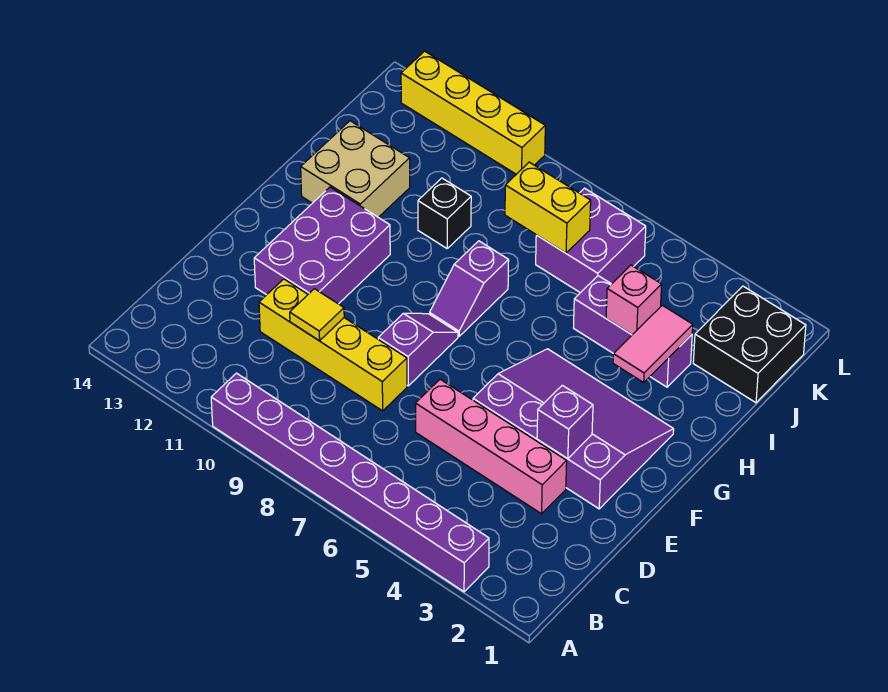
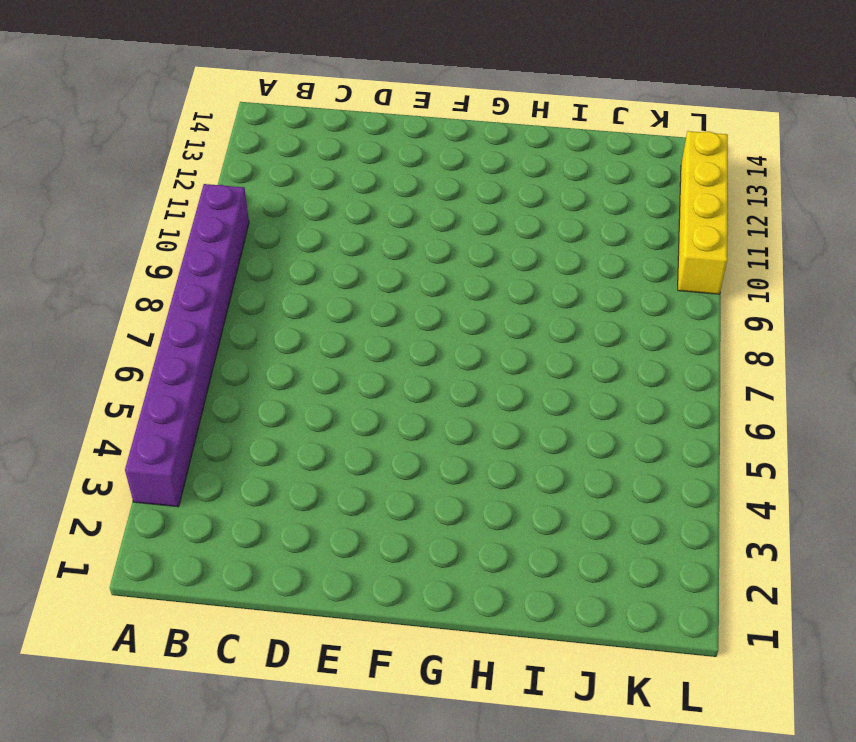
none -> pink brick D3:D6 level 1
none -> yellow brick D8:D11 level 1
none -> purple slope E2:G5 level 1 top E

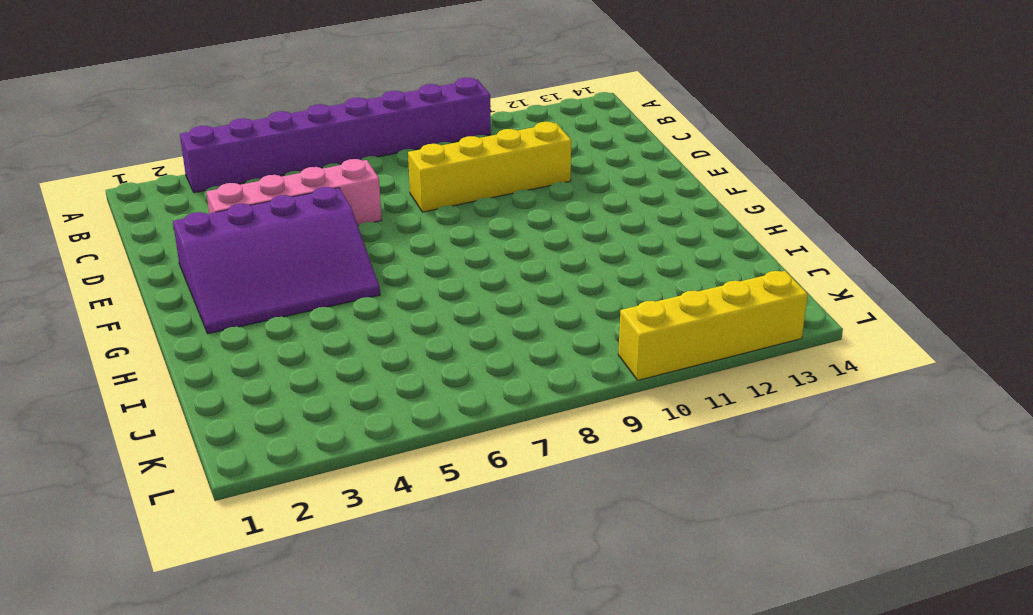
none -> purple slope E8:F8 level 1 top E
none -> purple brick E11:G12 level 1
none -> purple slope G8:H8 level 1 top H

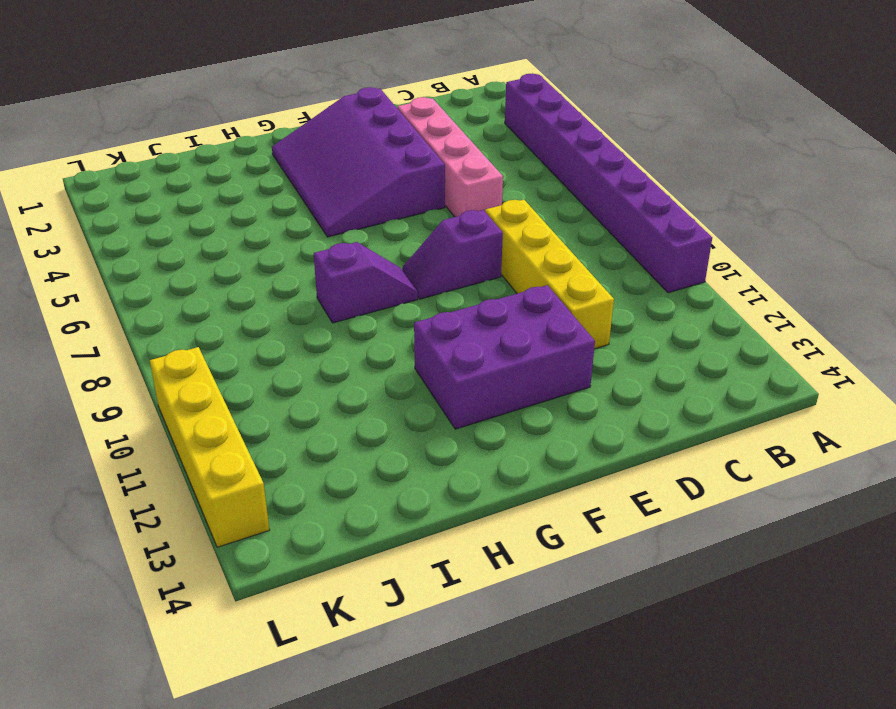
none -> tan brick H12:I13 level 1
none -> purple brick I3:I5 level 1
none -> black brick I10 level 1

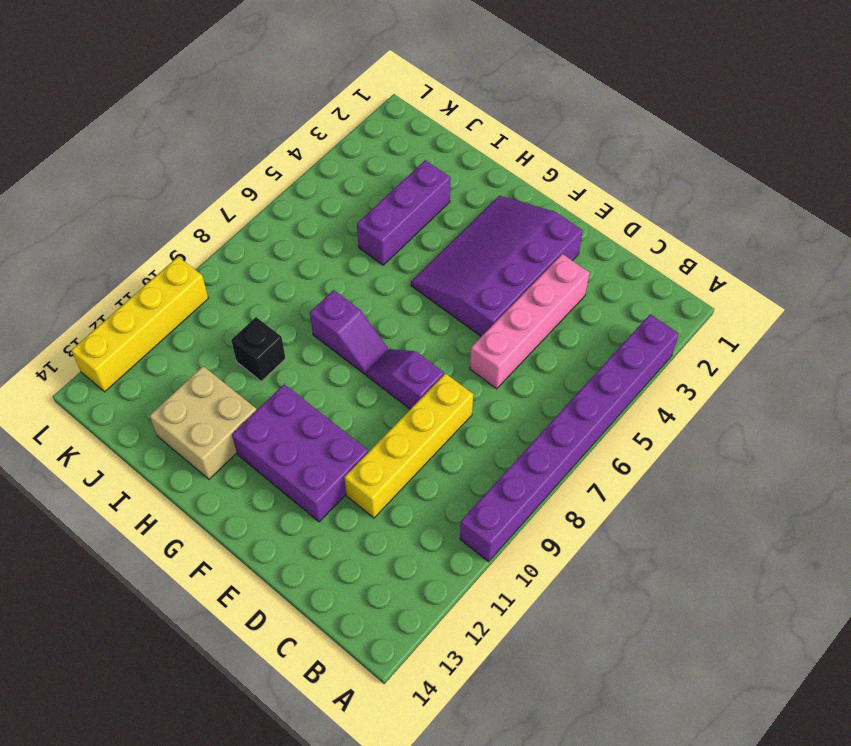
none -> black brick J1:K2 level 1
none -> purple brick J6:K7 level 1
none -> yellow tile D10 level 2

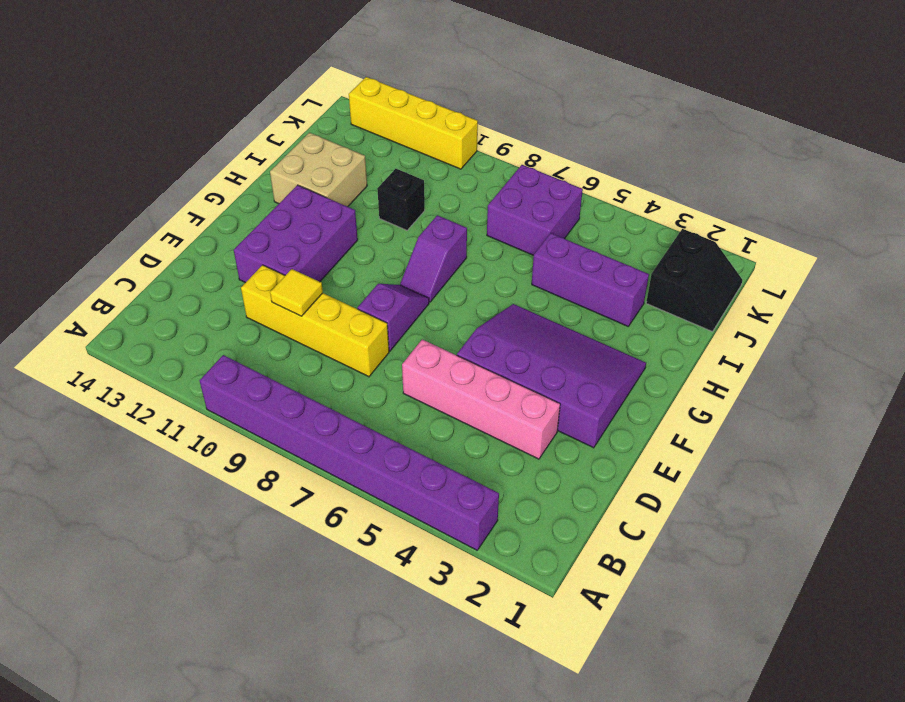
black slope J1:K2 level 1 top 2 -> black brick J1:K2 level 1
none -> purple brick E3 level 2
none -> pink tile H3:I3 level 2
none -> pink brick I4 level 2

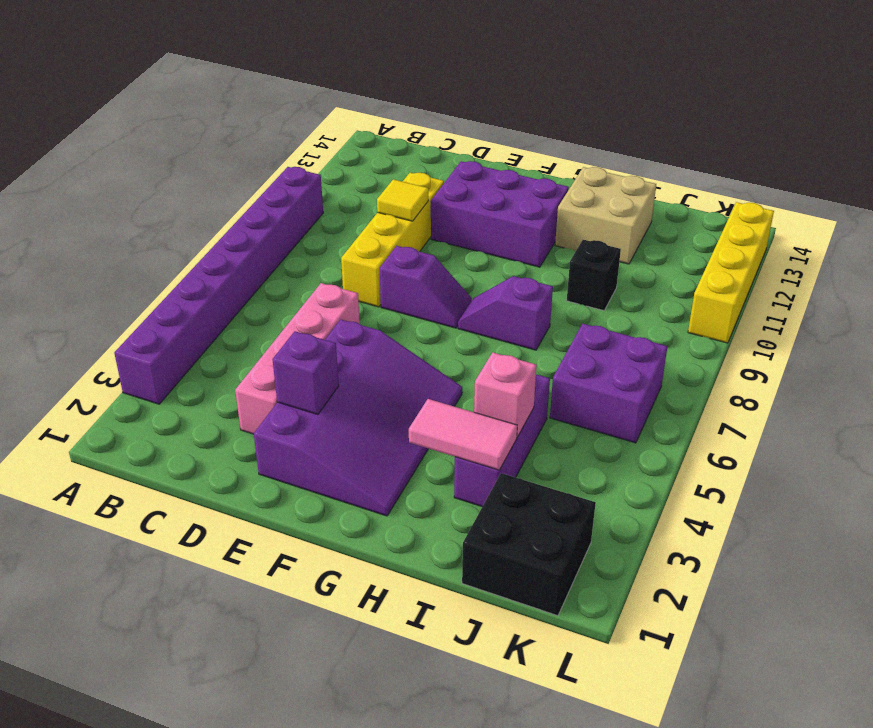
none -> yellow brick J7:J8 level 2

